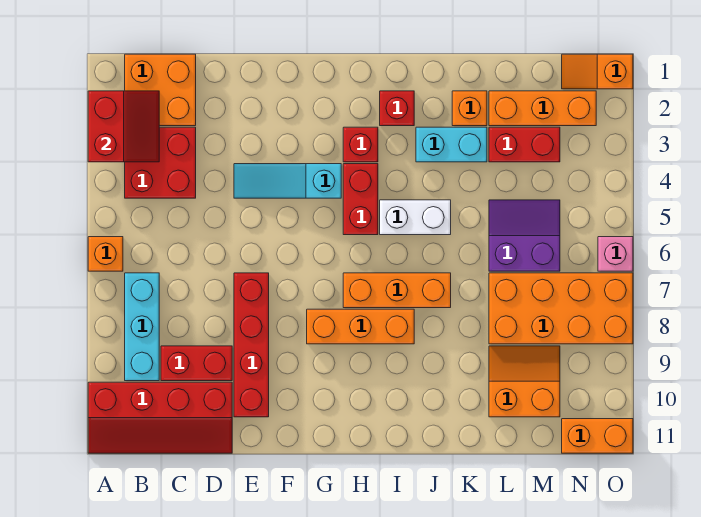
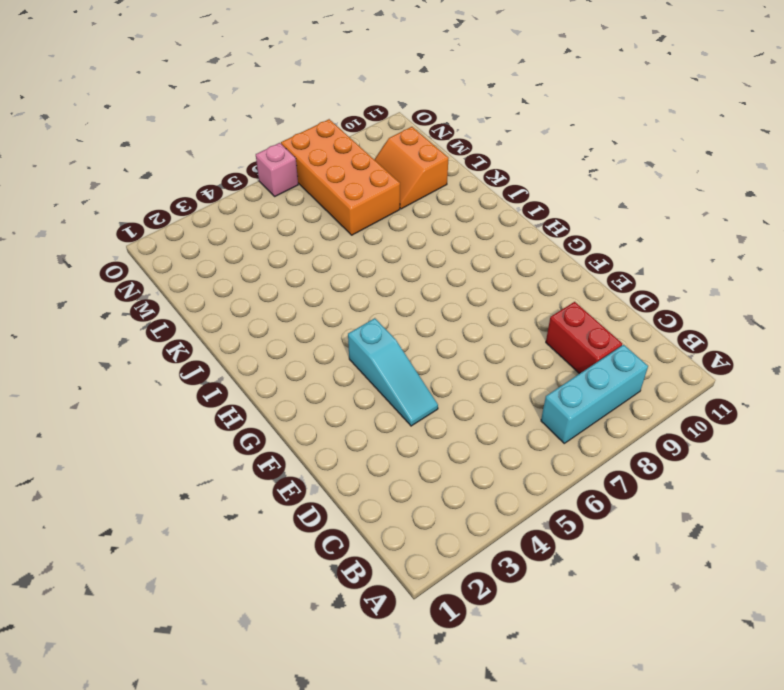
none -> orange brick A6 level 1
none -> red slope A10:D11 level 1 top 10
none -> orange brick B1:C2 level 1

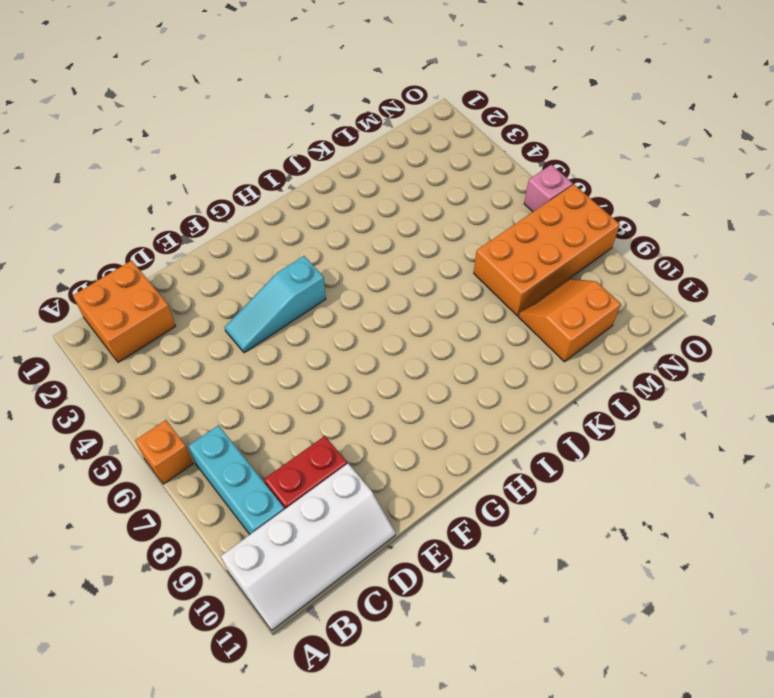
white slope A10:D11 level 1 top 10 -> red slope A10:D11 level 1 top 10
none -> red brick B3:C4 level 1
none -> red brick E7:E10 level 1
none -> orange brick G8:I8 level 1

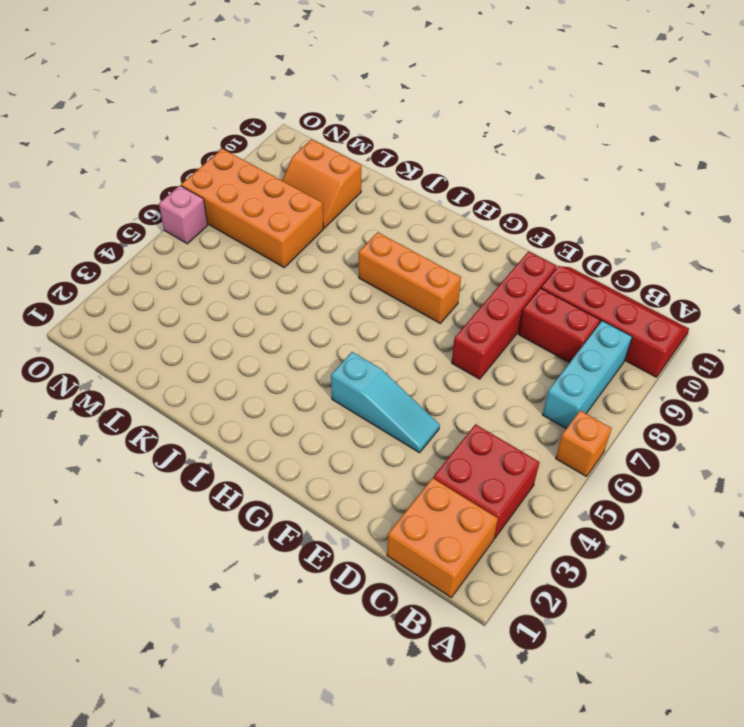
none -> red brick H3 level 1
none -> red brick H4:H5 level 1
none -> orange brick H7:J7 level 1

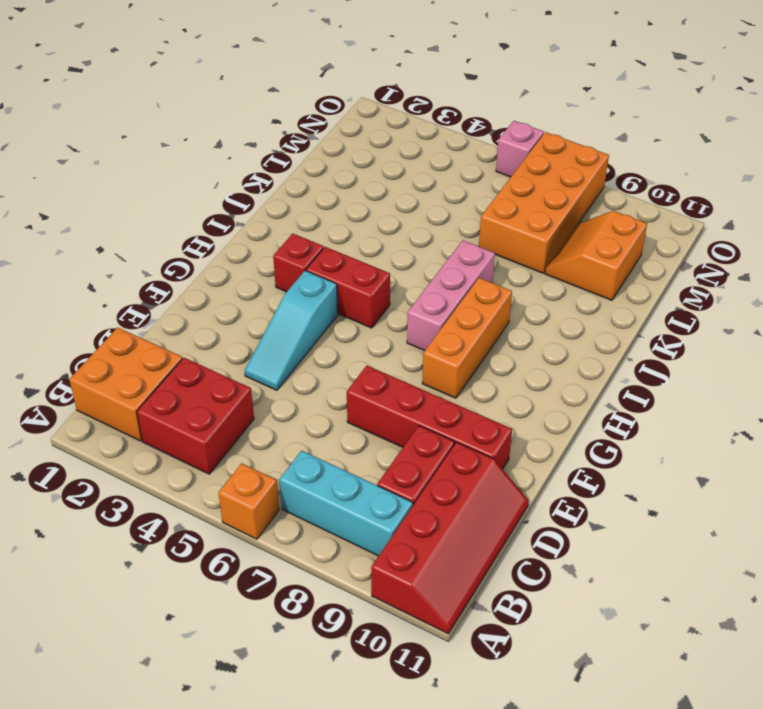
pink brick H7:J7 level 1 -> orange brick H7:J7 level 1
none -> red brick I2 level 1
none -> white brick I5:J5 level 1
none -> cyan brick J3:K3 level 1

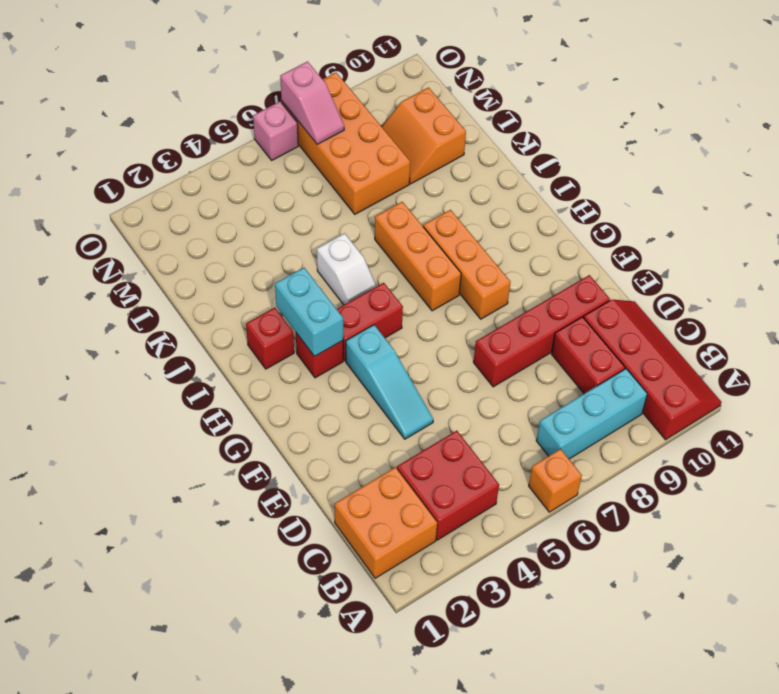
cyan brick H3:I3 level 2 -> cyan brick J3:K3 level 1
white slope I5:J5 level 1 top J -> white brick I5:J5 level 1
pink slope N7:O7 level 2 top O -> none
none -> orange brick K2 level 1
none -> orange brick L2:N2 level 1
none -> red brick L3:M3 level 1

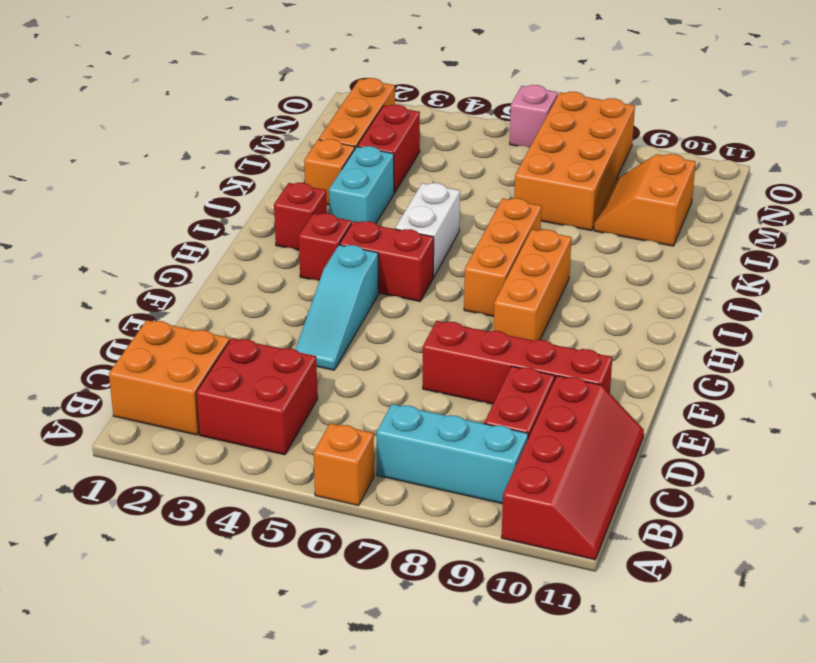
none -> purple slope L5:M6 level 1 top 6
none -> orange slope N1:O1 level 1 top O
none -> orange brick N11:O11 level 1

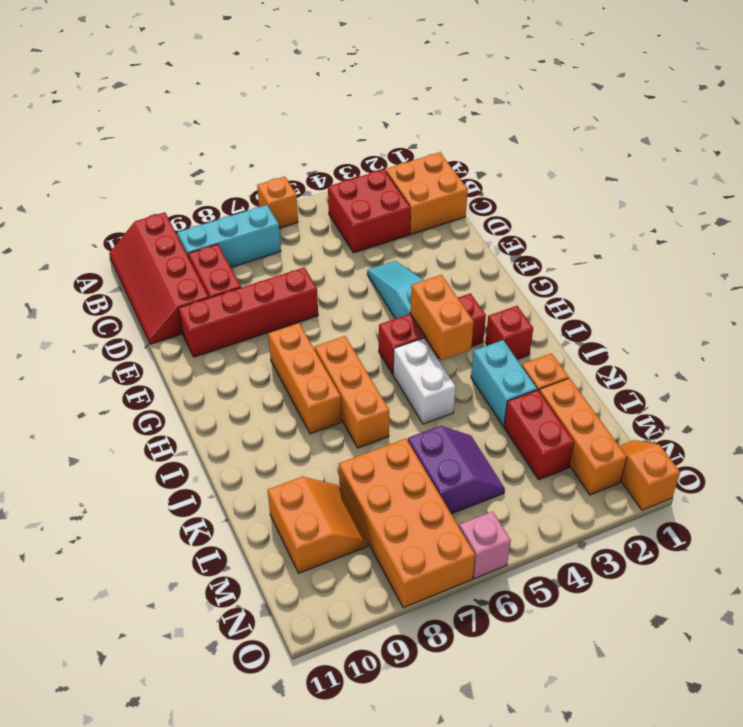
orange brick H4:I4 level 2 -> orange brick N11:O11 level 1
none -> red slope A2:B3 level 2 top A

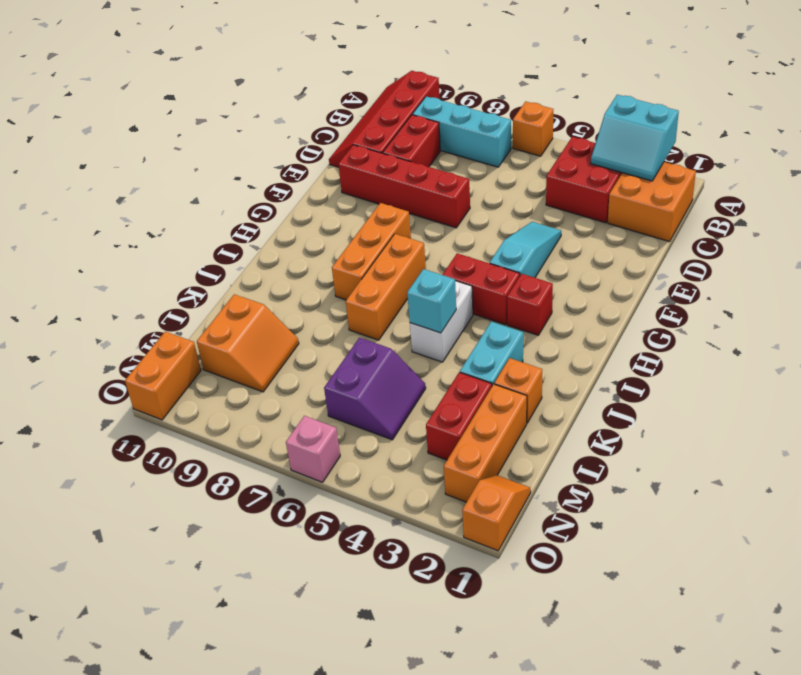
cyan slope A2:B3 level 2 top A -> red slope A2:B3 level 2 top A
cyan brick J5 level 2 -> none
none -> red brick I2 level 1
none -> orange brick L7:O8 level 1

